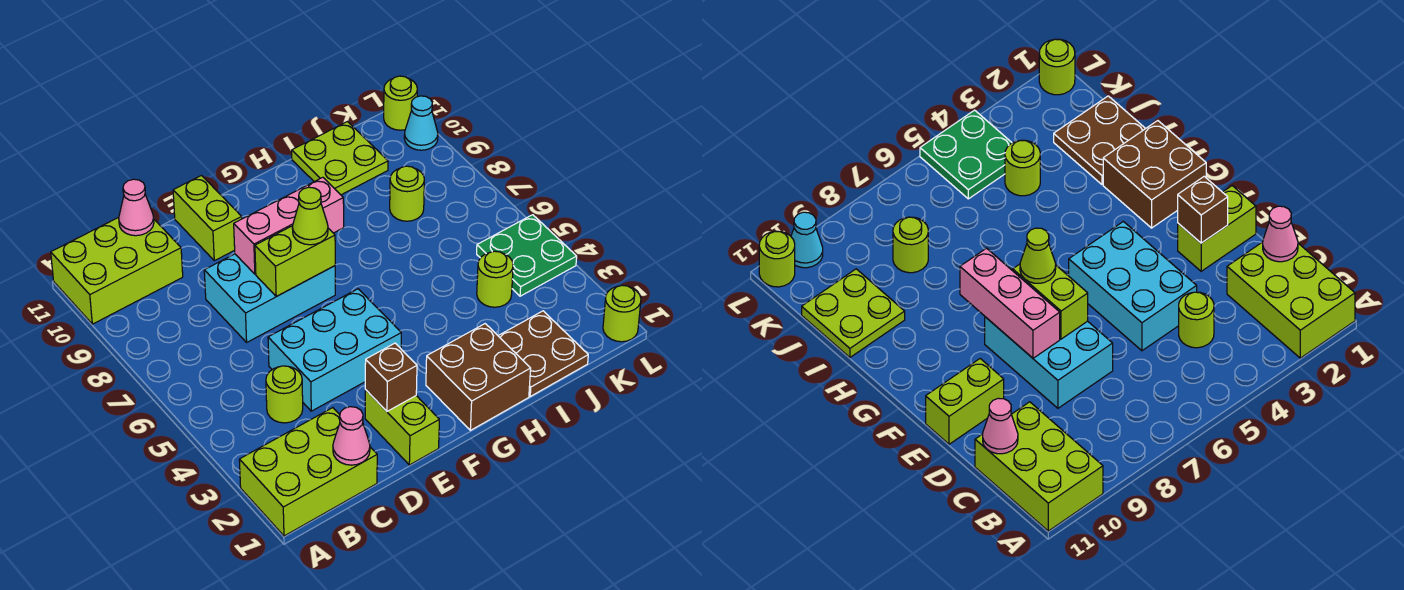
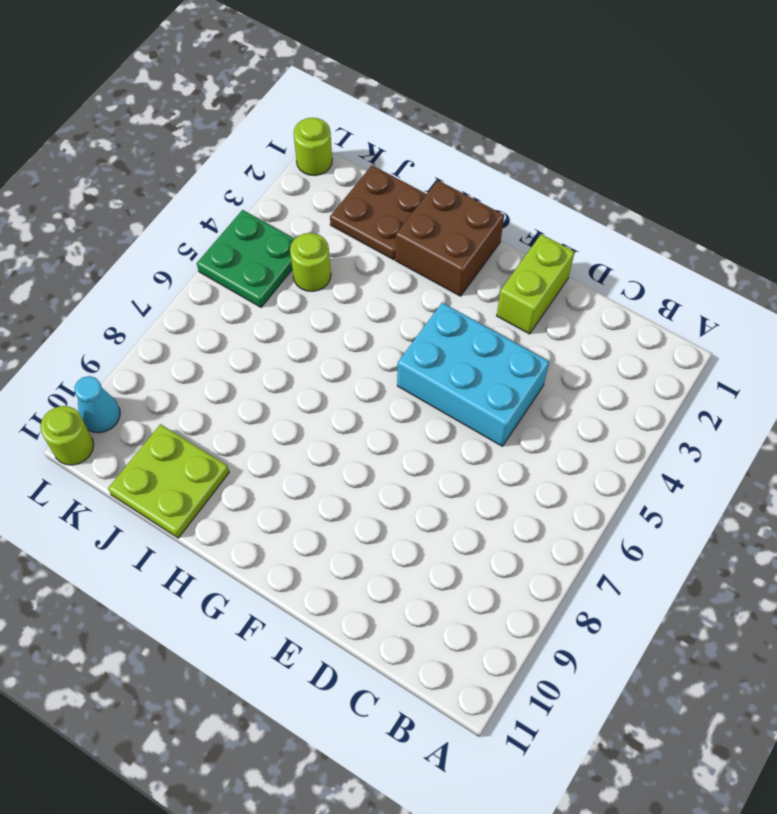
none -> lime brick A1:C2 level 1
none -> lime brick A10:C11 level 1
none -> lime round brick C4 level 1

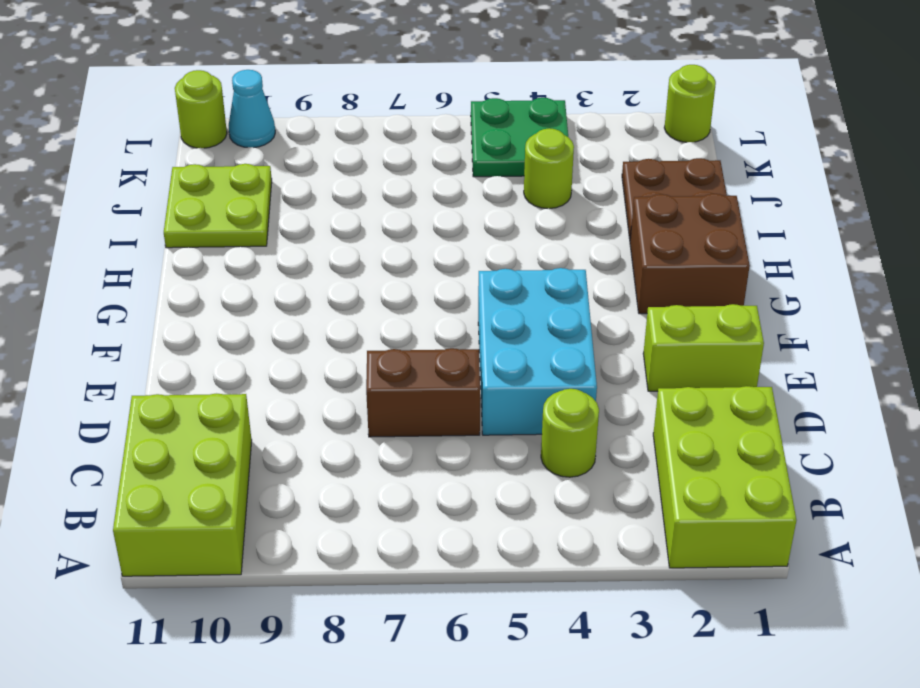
brown brick D6:D7 level 1 -> cyan brick D7:F8 level 1
none -> lime brick E10:E11 level 1
none -> lime round brick J8 level 1
none -> pink cone C1 level 2

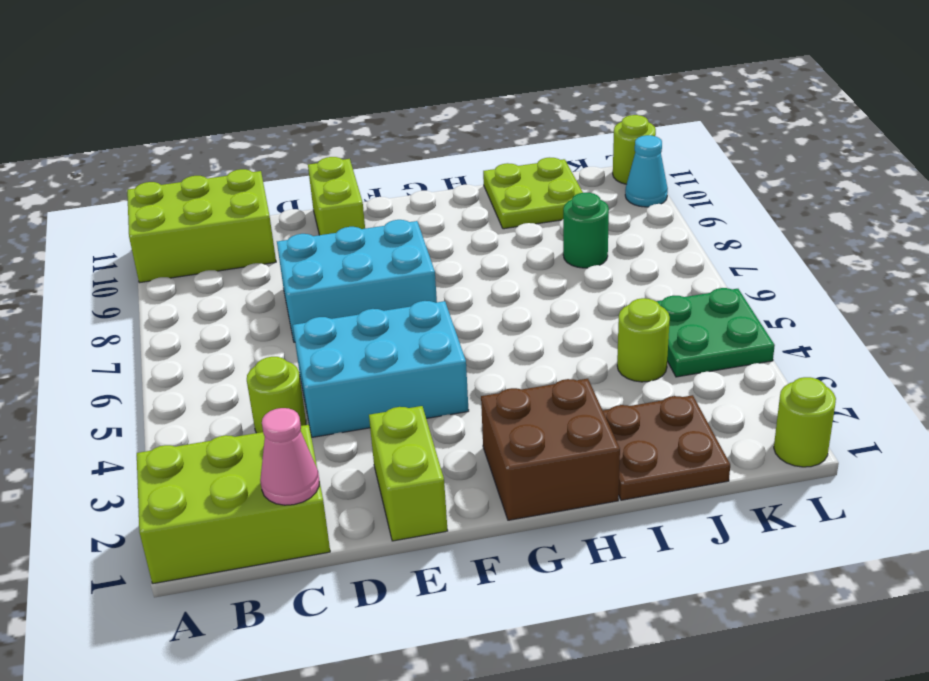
green round brick J8 level 1 -> lime round brick J8 level 1
none -> pink cone C11 level 2
none -> brown brick E2 level 2
none -> lime brick E7:F7 level 2

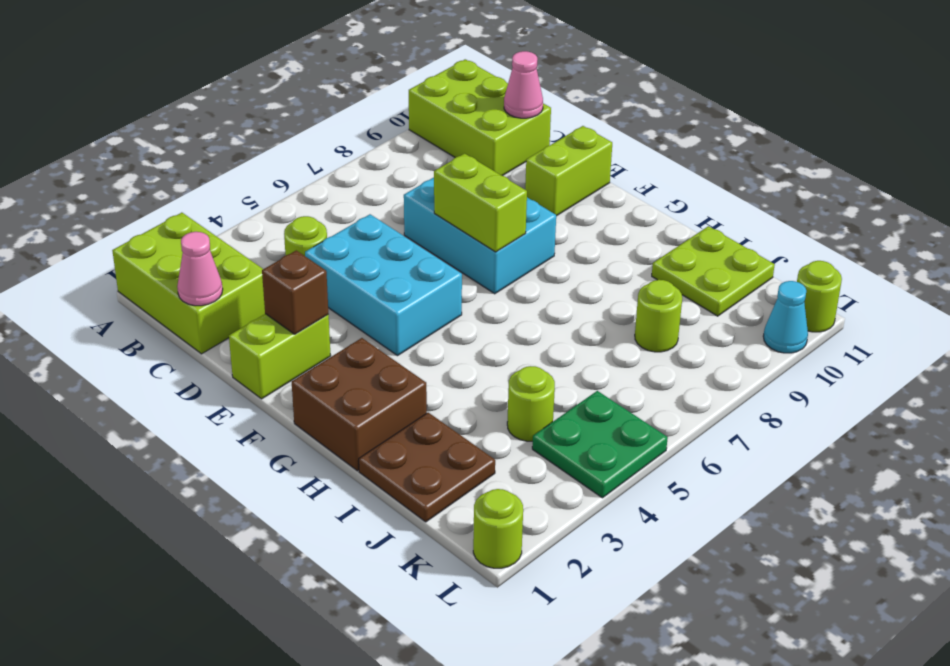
none -> pink brick E8:G8 level 2
none -> lime cone F7 level 3

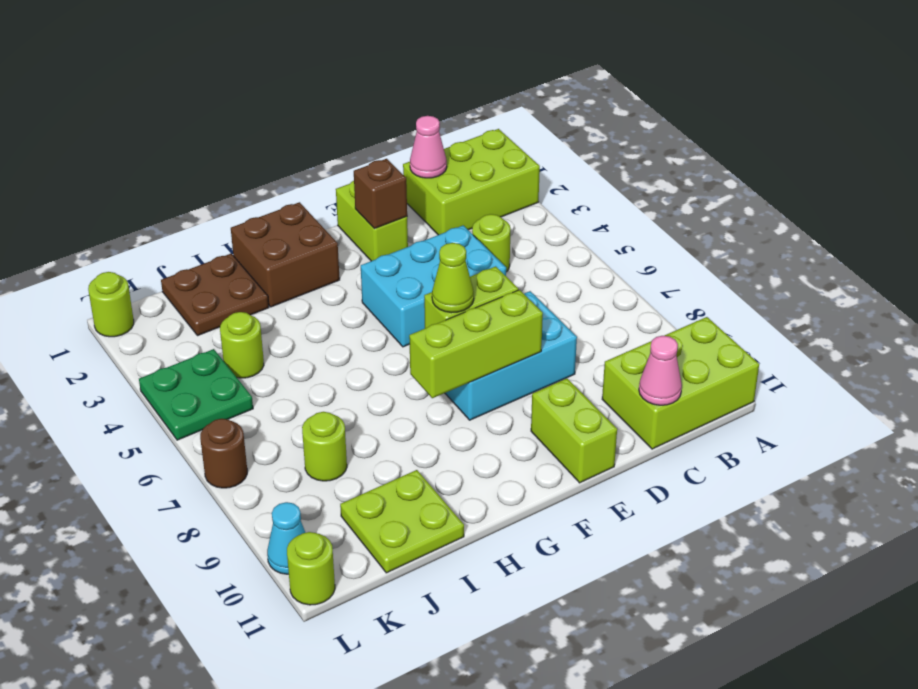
lime brick E8:G8 level 2 -> pink brick E8:G8 level 2
brown round brick L7 level 1 -> none

